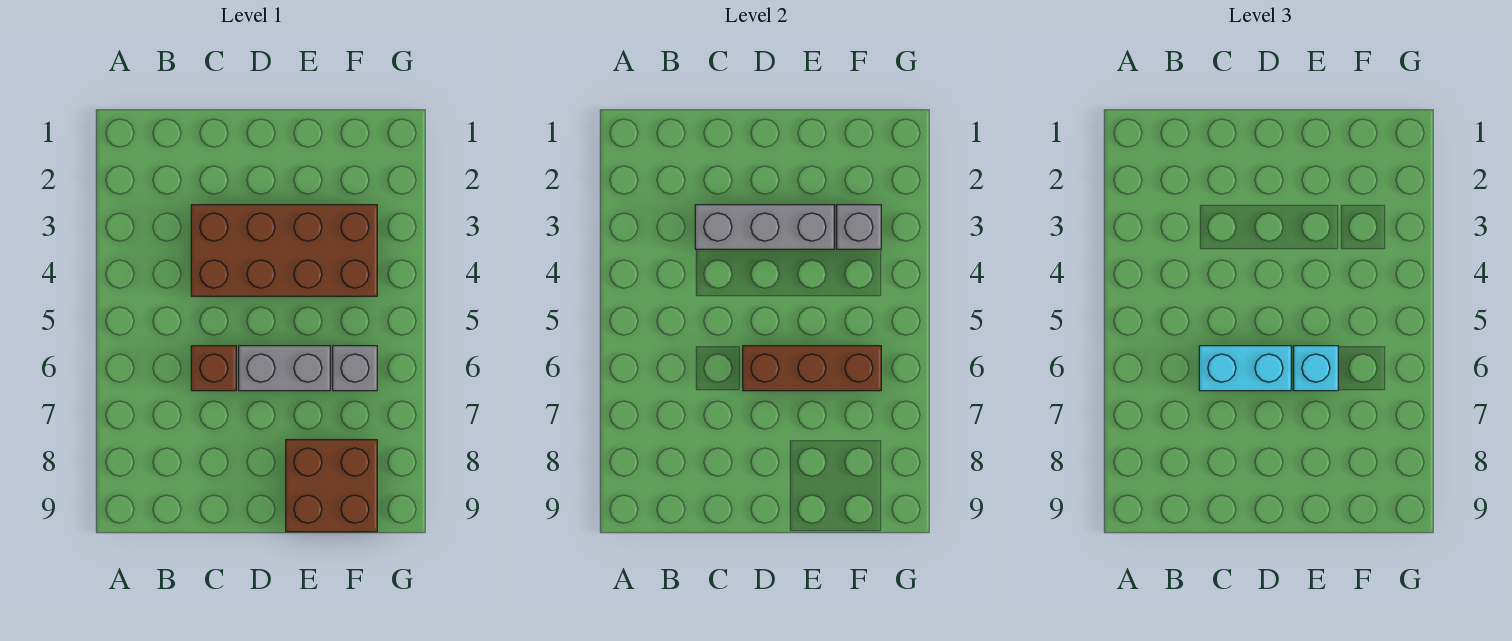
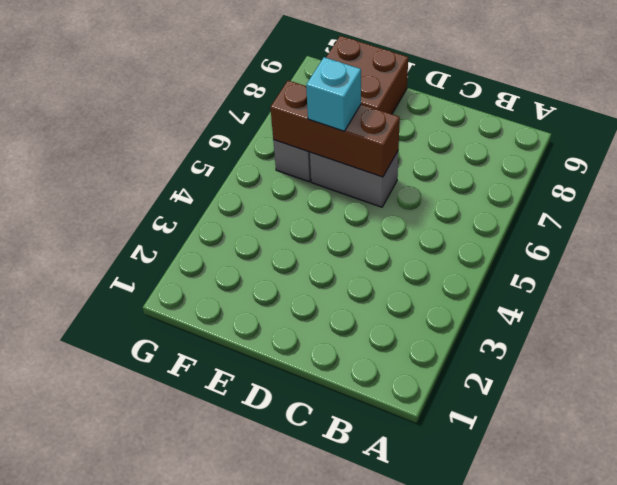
none -> brown brick C3:F4 level 1
none -> brown brick C6 level 1

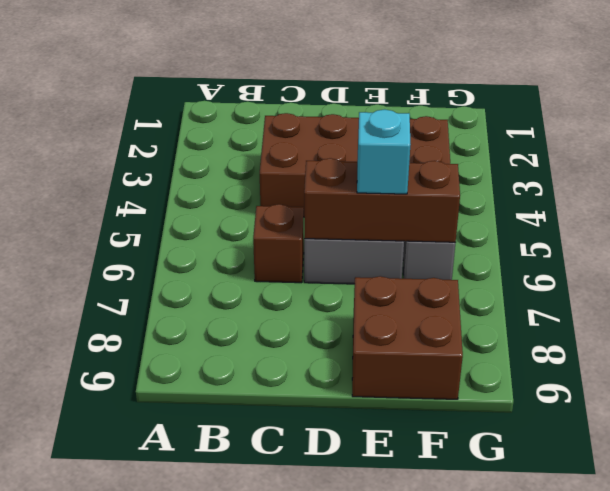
none -> grey brick C3:E3 level 2
none -> grey brick F3 level 2

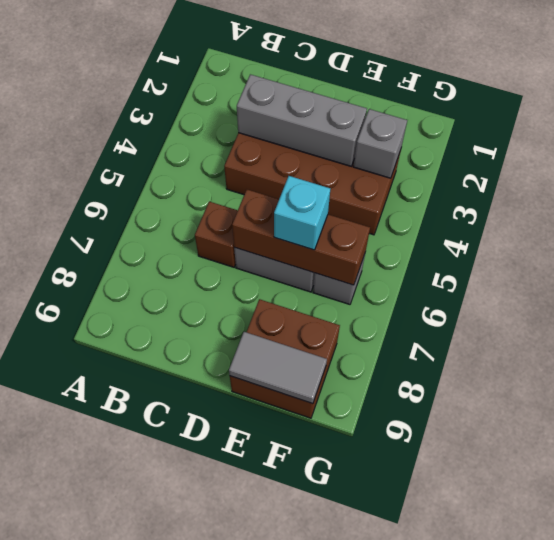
grey tile E9:F9 level 2 -> none
none -> cyan brick C6:D6 level 3

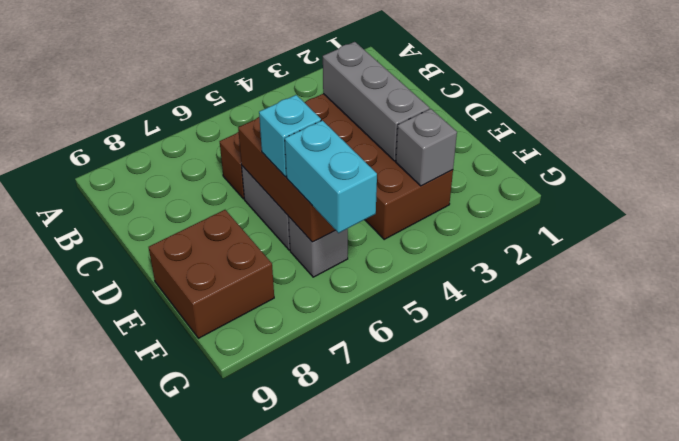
cyan brick F6:G6 level 3 -> cyan brick C6:D6 level 3

